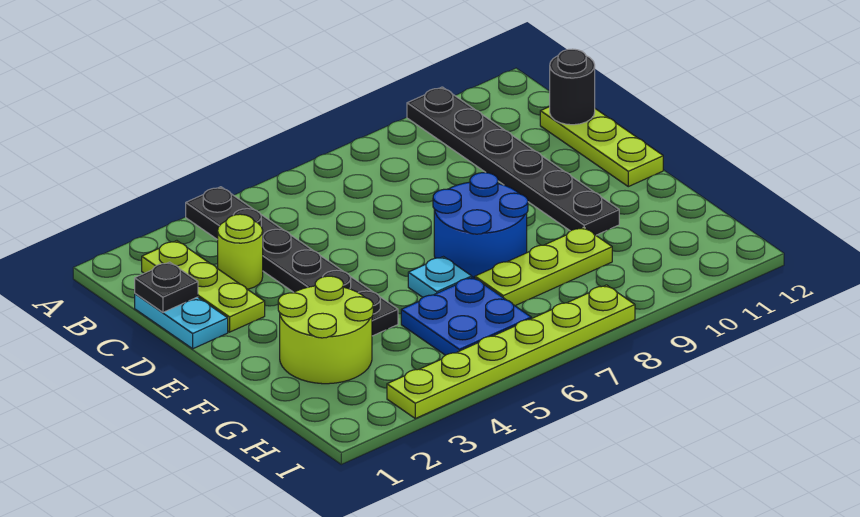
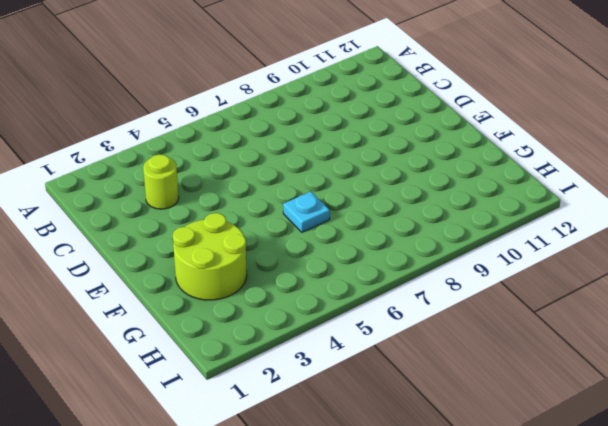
none -> black plate A4:F4 level 1
none -> black plate A10:F10 level 1
none -> lime plate B2:D2 level 1

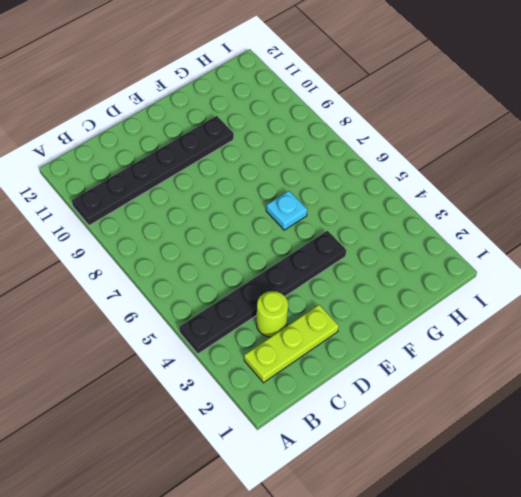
none -> cyan plate C1:D1 level 1
none -> lime plate C12:E12 level 1
none -> blue round brick E7:F8 level 1

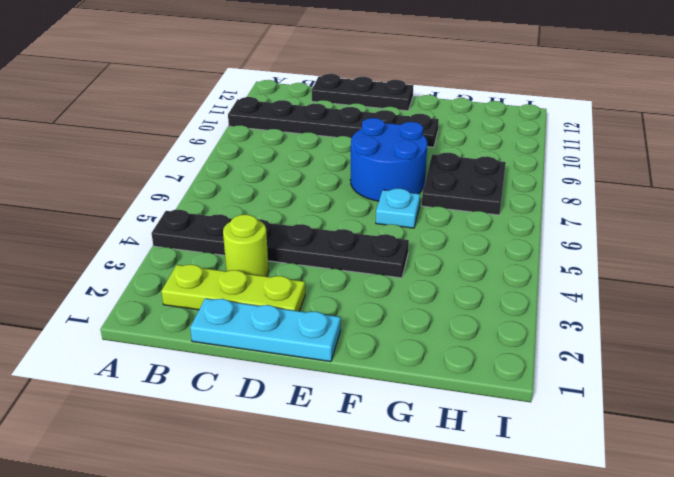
cyan plate C1:E1 level 1 -> cyan plate C1:D1 level 1
black plate C12:E12 level 1 -> lime plate C12:E12 level 1
black plate G7:H8 level 1 -> lime plate G7:G9 level 1
none -> lime round brick F2:G3 level 1
none -> blue plate G5:H6 level 1
none -> lime plate I3:I8 level 1

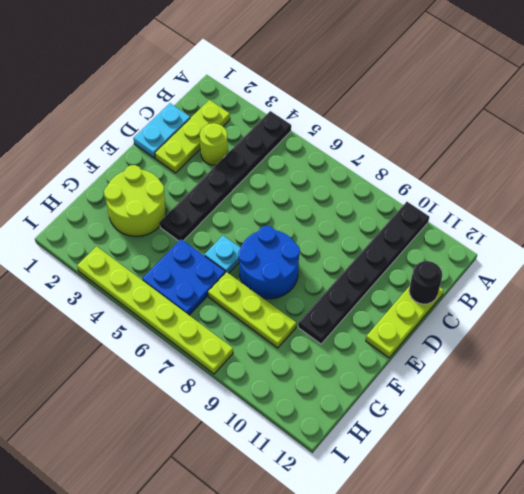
none -> black plate C1 level 2

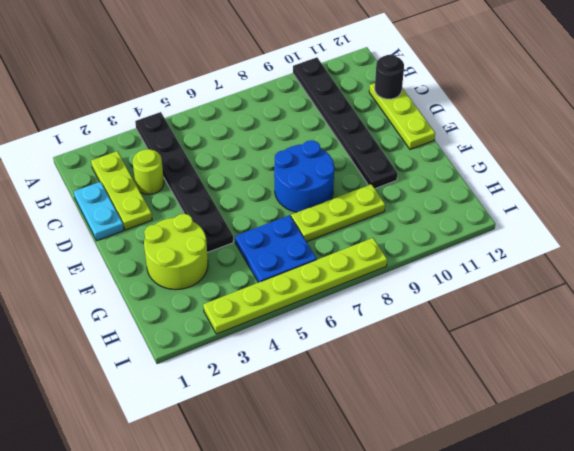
none -> cyan plate F6 level 1
none -> black plate C1 level 2

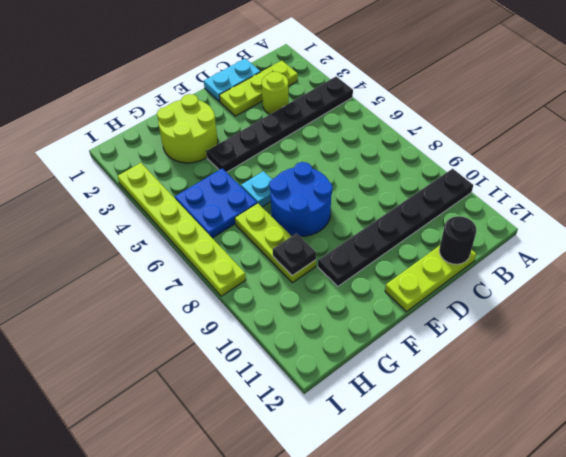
black plate G9 level 2 -> black plate C1 level 2

